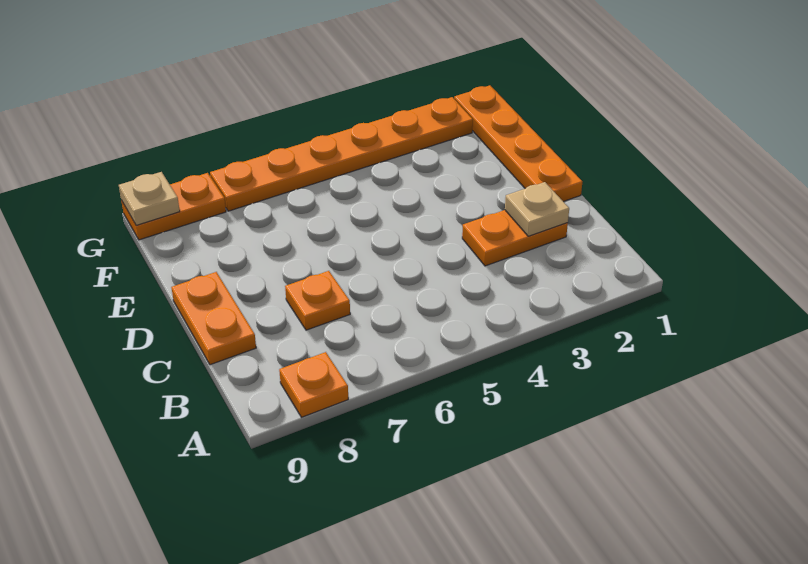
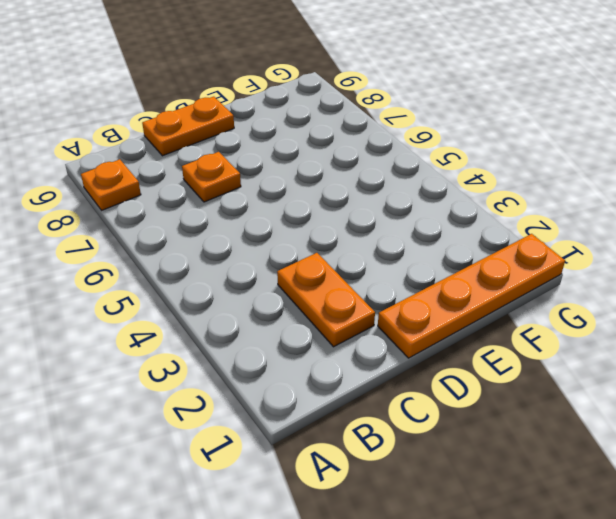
none -> orange plate G2:G7 level 1
none -> orange plate G8:G9 level 1

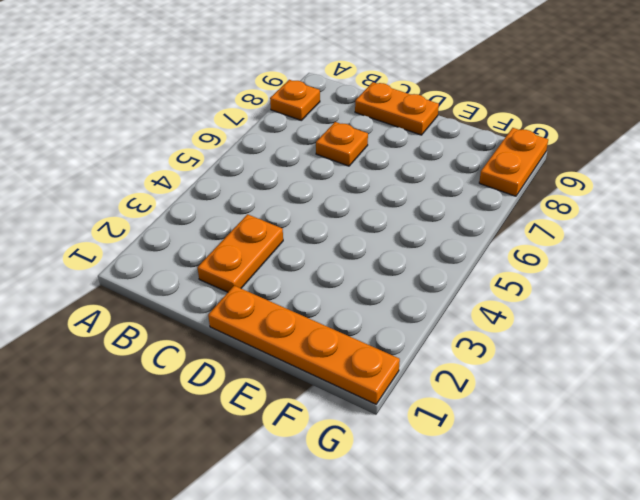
none -> orange plate G2:G7 level 1
none -> tan plate C2 level 2

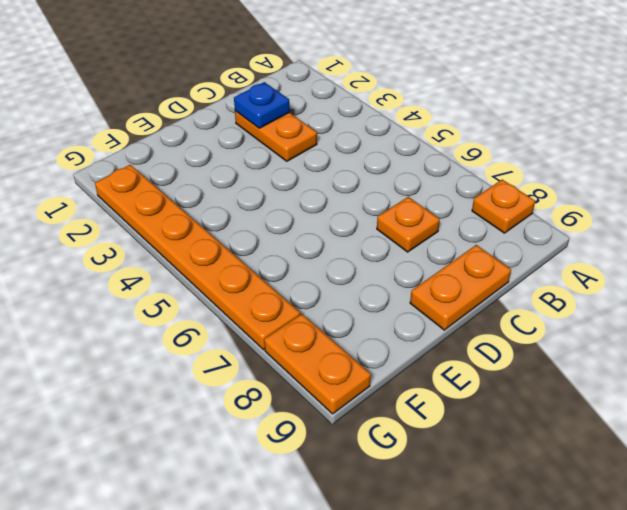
blue plate C2 level 2 -> tan plate C2 level 2
none -> orange plate D1:G1 level 1
none -> tan plate G9 level 2

